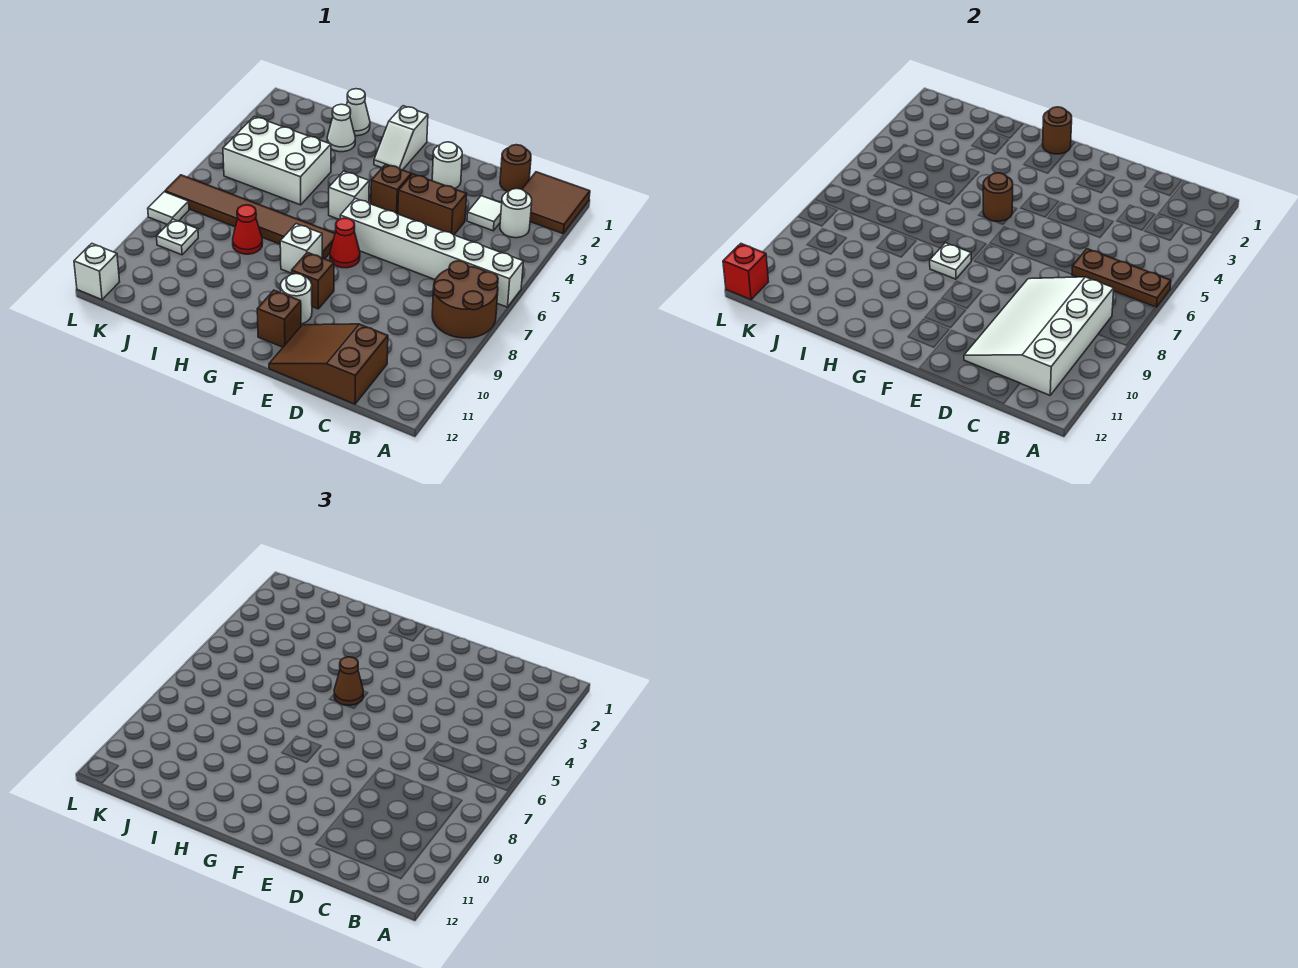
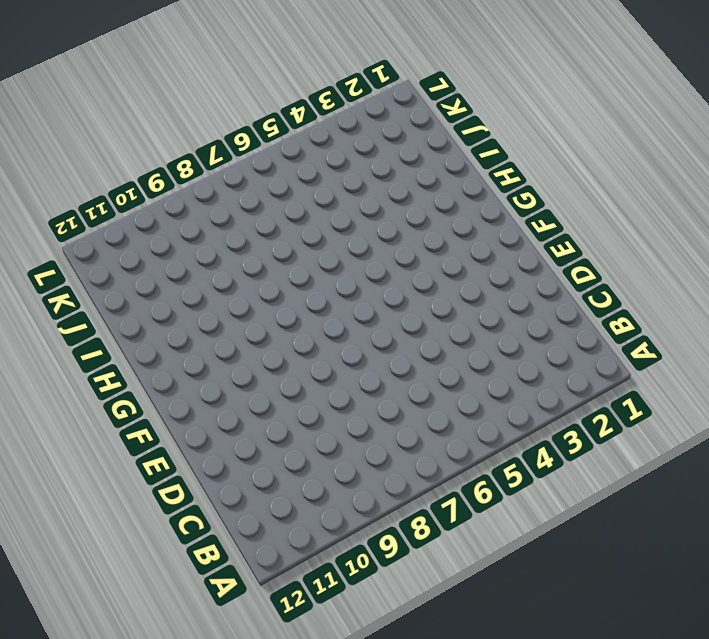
none -> brown tile A1:B2 level 1
none -> white brick A6:F6 level 1
none -> brown round brick A7:B8 level 1
none -> white round brick B3 level 1

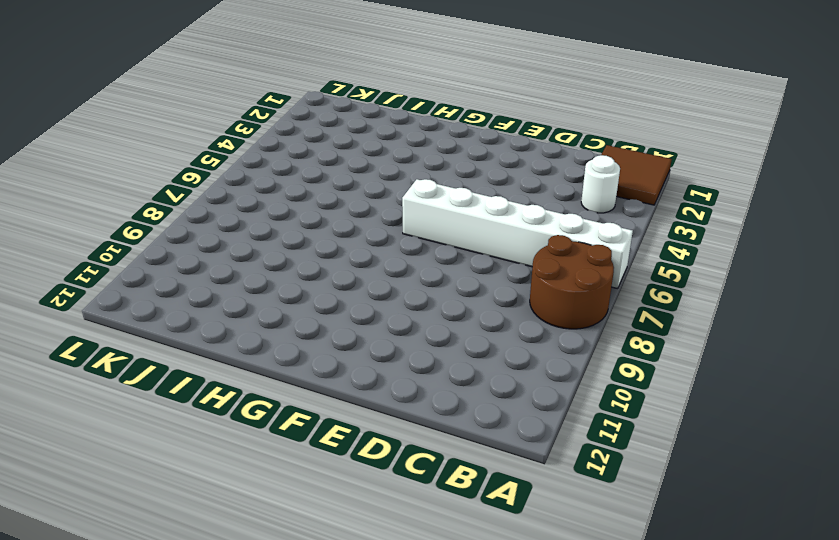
none -> brown round brick C1 level 1
none -> white tile C3 level 1
none -> brown slope C11:E12 level 1 top C
none -> brown brick D4:E4 level 1

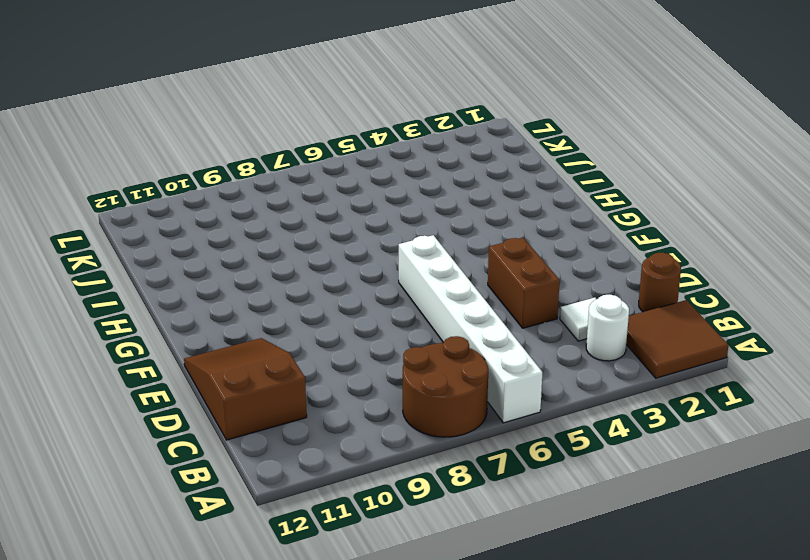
none -> white round brick E2 level 1
none -> brown brick F4 level 1
none -> red cone F7 level 1
none -> brown brick F9 level 1

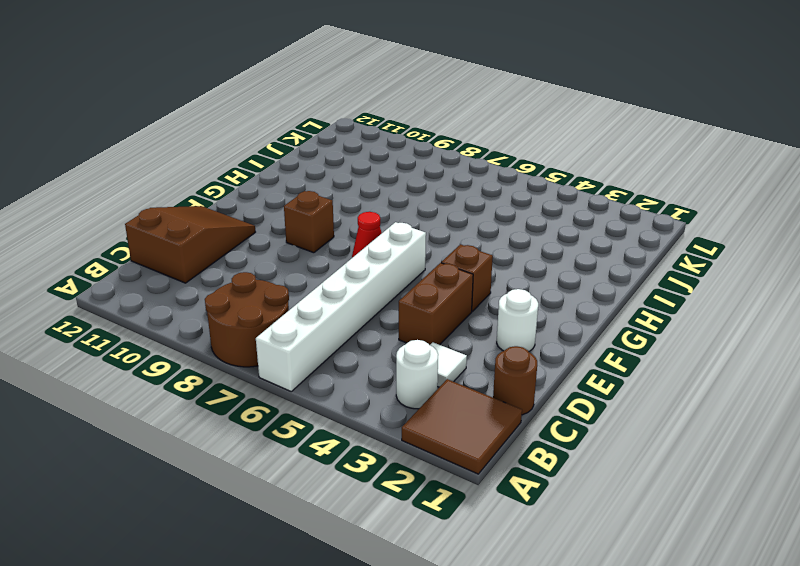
none -> white round brick F10 level 1
none -> brown brick F11 level 1
none -> white slope G1:G2 level 1 top 1
none -> white brick G5 level 1

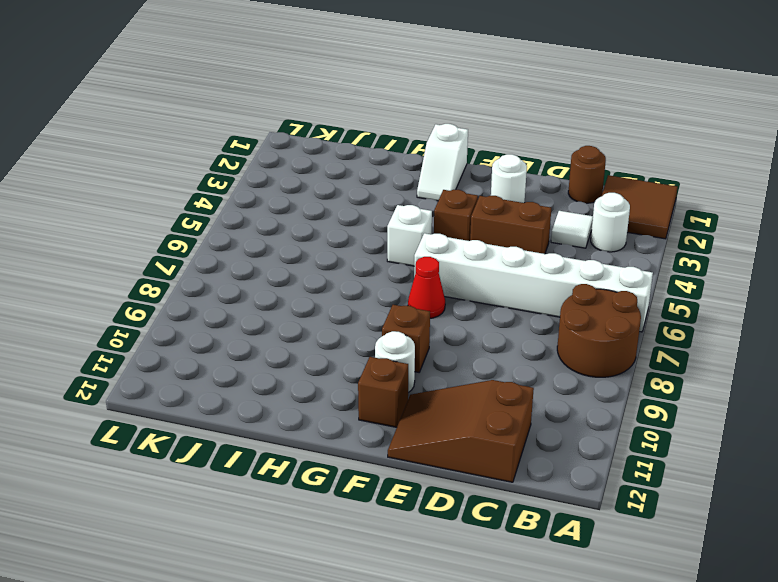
none -> brown tile G7:L7 level 1
none -> white brick G8 level 1
none -> white cone I1 level 1
none -> white cone I2 level 1

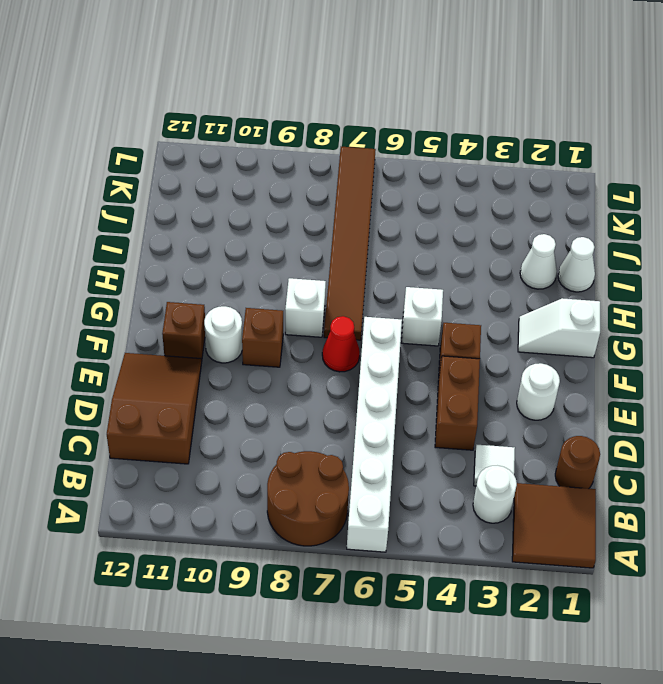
none -> white brick I4:K5 level 1
none -> red cone I8 level 1
none -> white plate K9 level 1
none -> white tile L8 level 1

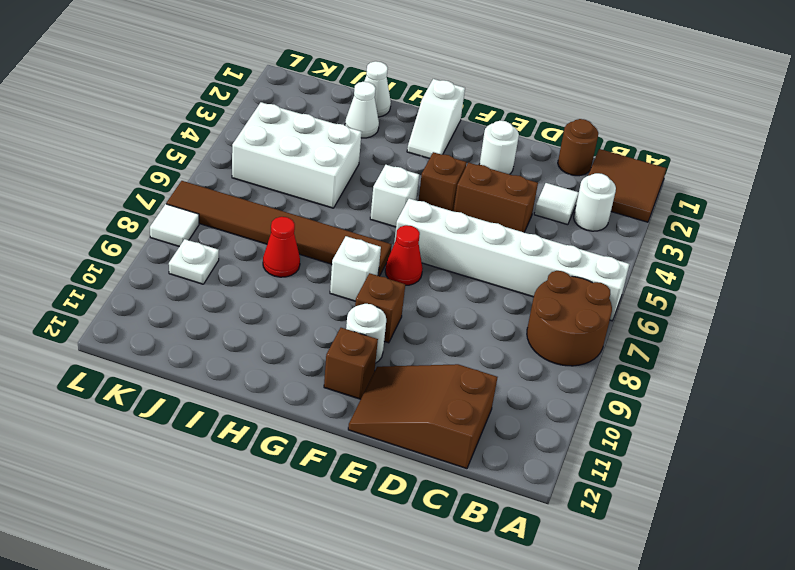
none -> white brick L12 level 1
none -> brown plate A6:C6 level 2
none -> white slope B8:D11 level 2 top B
none -> brown round brick G1 level 2

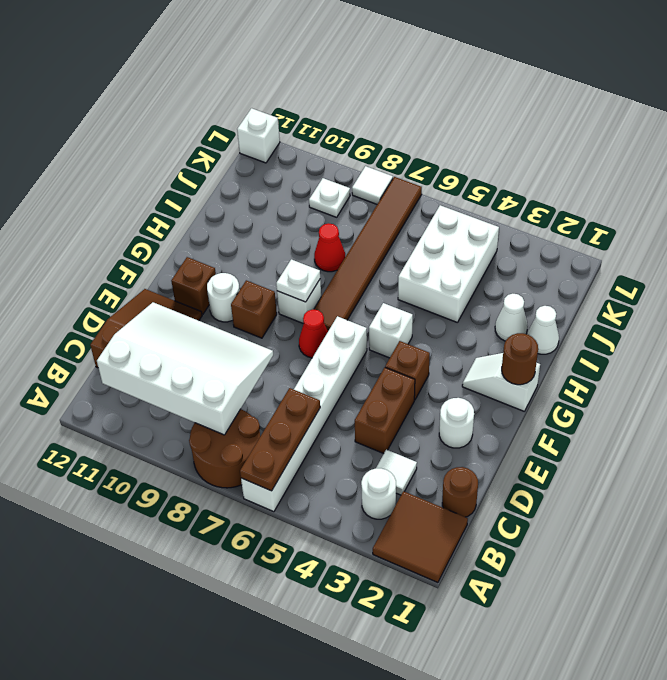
none -> brown round brick G5 level 2
none -> red brick L12 level 2
none -> brown cone G5 level 3

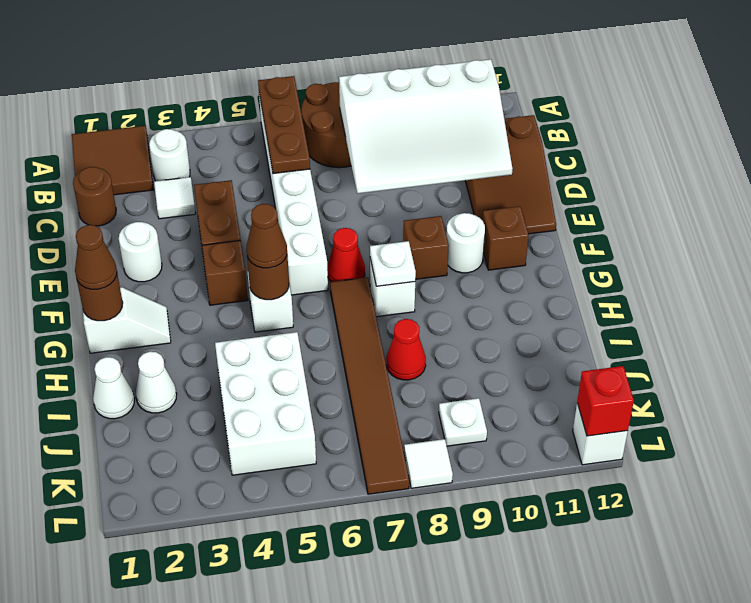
brown cone G1 level 3 -> none

